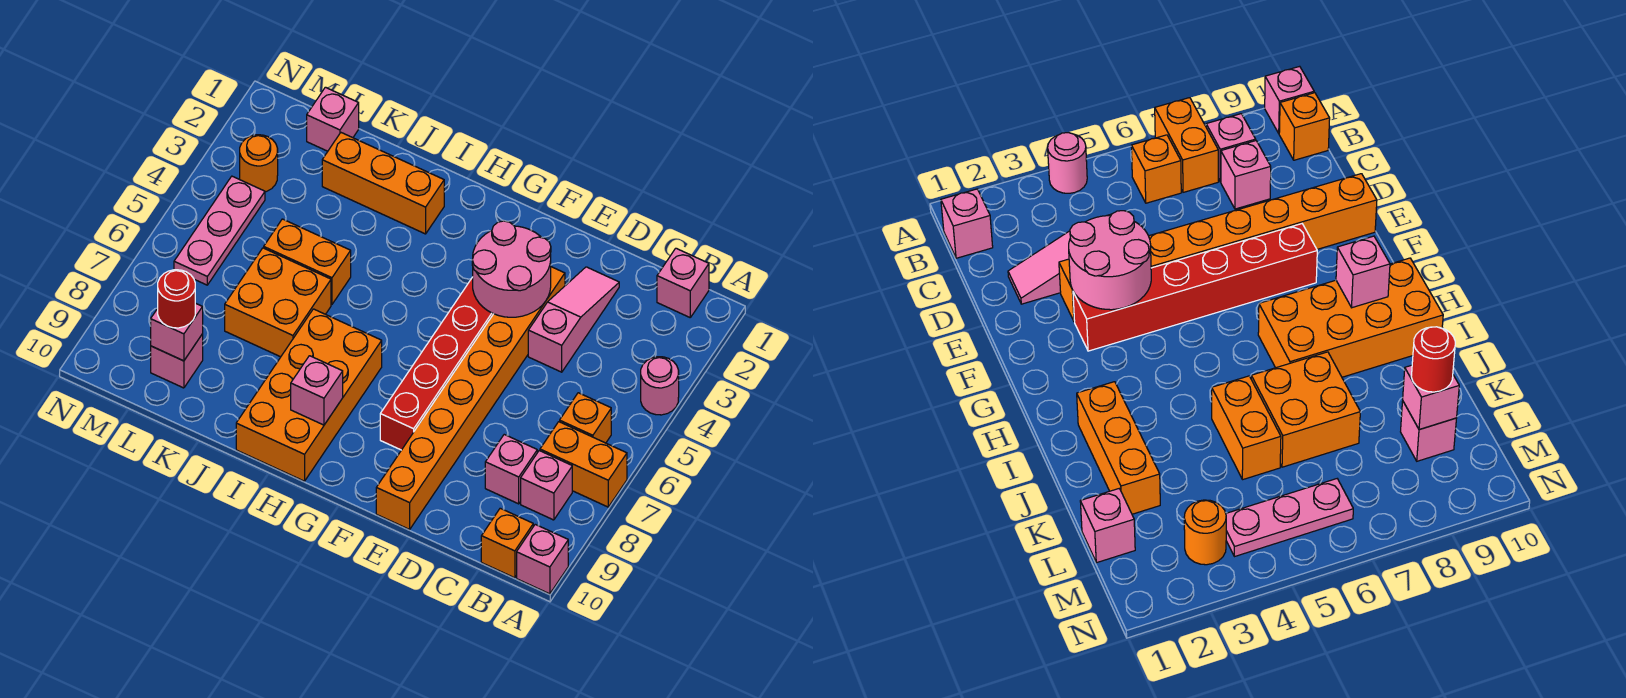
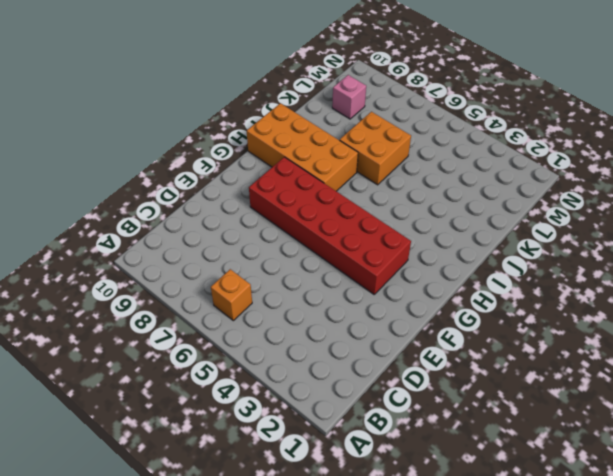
red brick F3:G8 level 1 -> red brick F3:F8 level 1
none -> pink round brick A4 level 1
none -> orange brick A7:B7 level 1
none -> pink brick A10 level 1

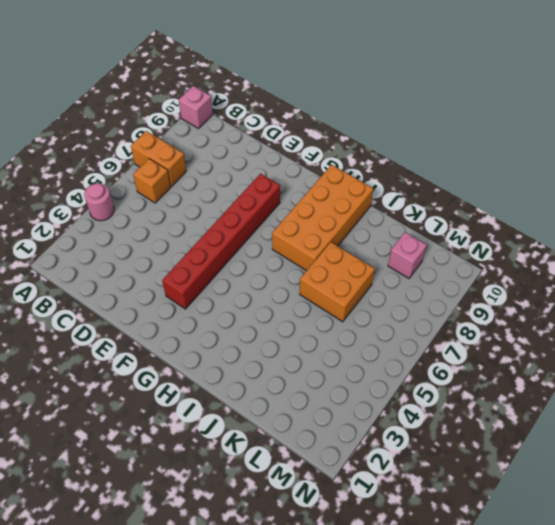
none -> pink brick B1 level 1
none -> pink brick B8 level 1
none -> orange brick B10 level 1

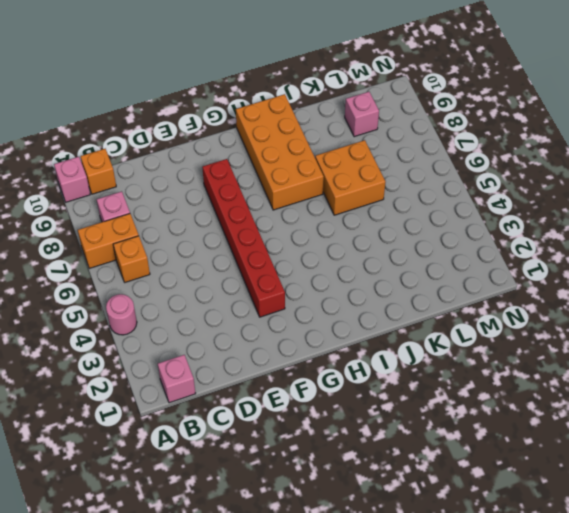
none -> pink brick C8 level 1
none -> pink slope D2:D4 level 1 top 4
none -> orange brick E3:E10 level 1

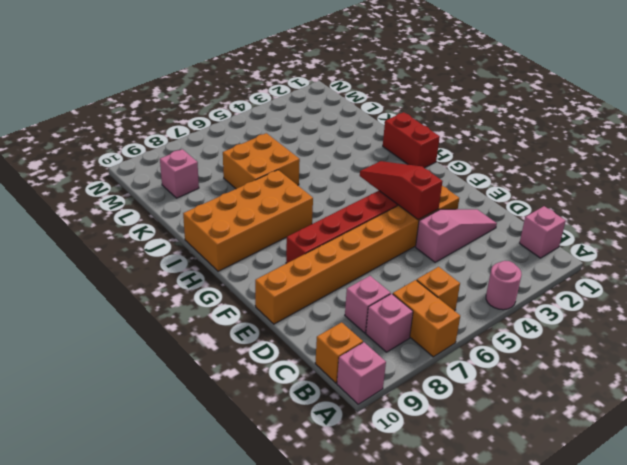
red slope E4:G4 level 2 top E -> pink round brick E3:F4 level 2
red brick H1:I1 level 1 -> none
none -> orange brick I2:K2 level 1
none -> orange brick J5:K5 level 1
none -> pink brick L1 level 1

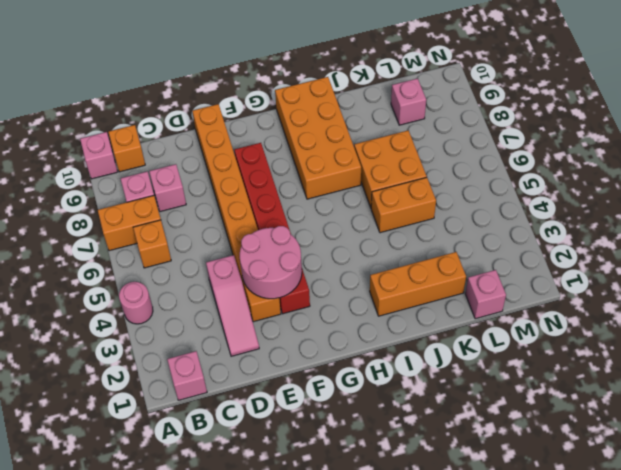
none -> orange round brick M3 level 1
none -> pink plate M4:M6 level 1
none -> pink brick H9 level 2

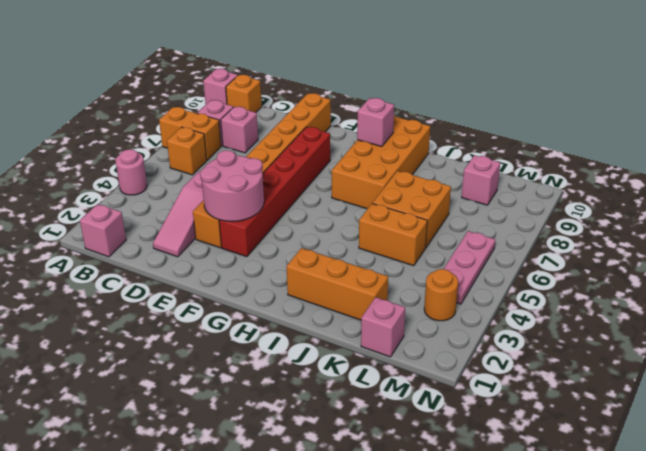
none -> pink brick L9 level 2
none -> red round brick L9 level 3

